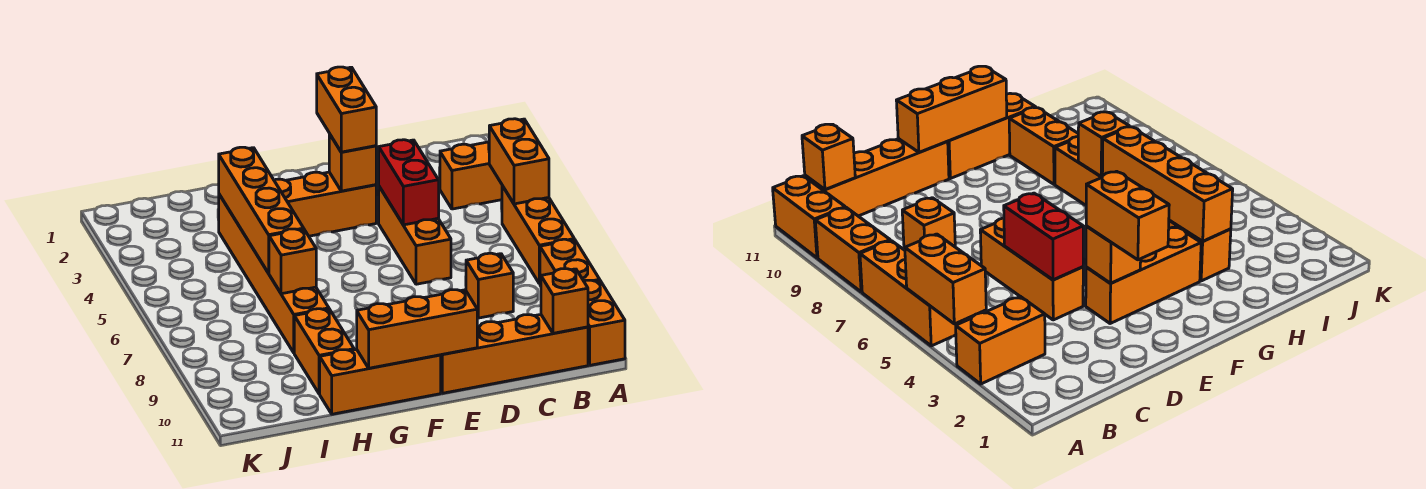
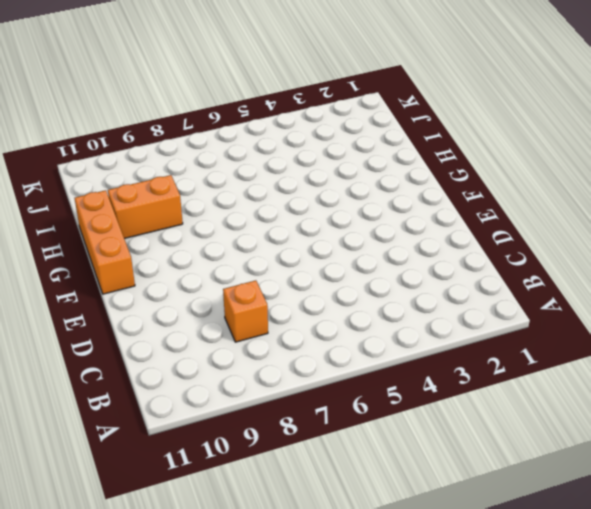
none -> orange brick A3:B3 level 1
none -> orange brick A5:A7 level 1
none -> orange brick A8:A9 level 1

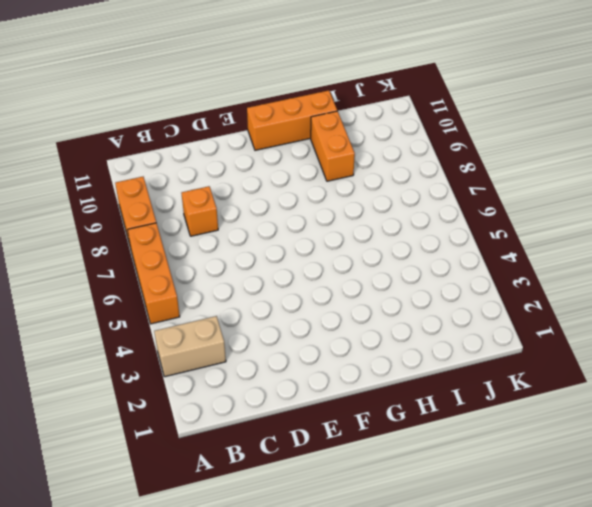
tan brick A3:B3 level 1 -> orange brick A3:B3 level 1
none -> orange brick A10:A11 level 1
none -> orange brick B11:E11 level 1
none -> orange brick D4:D6 level 1

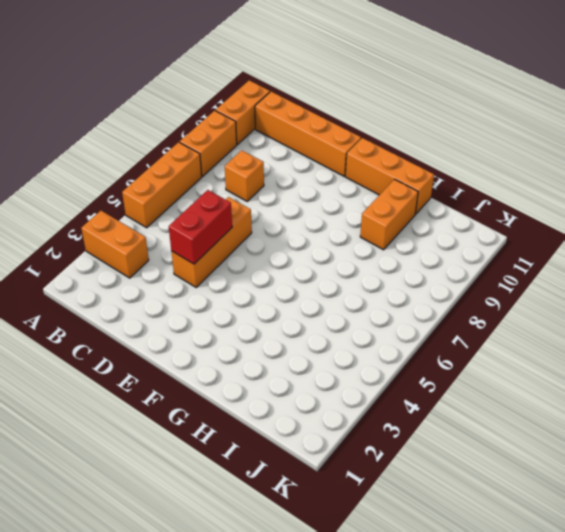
none -> orange brick E3:G3 level 1
none -> orange brick H3:H8 level 1
none -> orange brick A4:A5 level 2

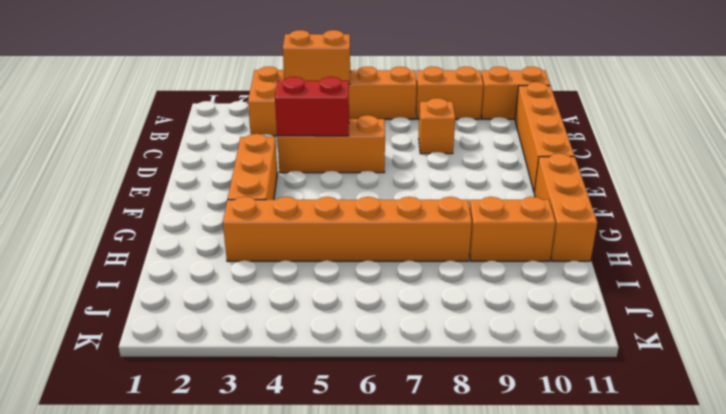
none -> orange brick B11 level 2
none -> orange brick E3 level 2
none -> orange brick E11:G11 level 2

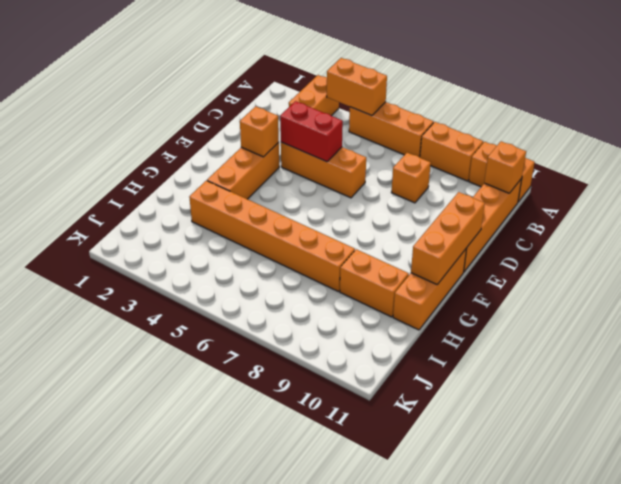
none -> orange brick H3:H6 level 2
none -> orange brick H7 level 2
none -> orange brick E2:E3 level 3

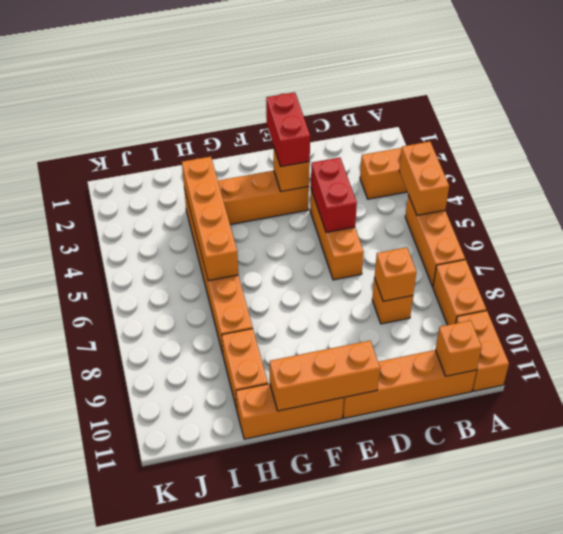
orange brick C8 level 2 -> orange brick H7 level 2
red brick E2:E3 level 3 -> orange brick E2:E3 level 3

